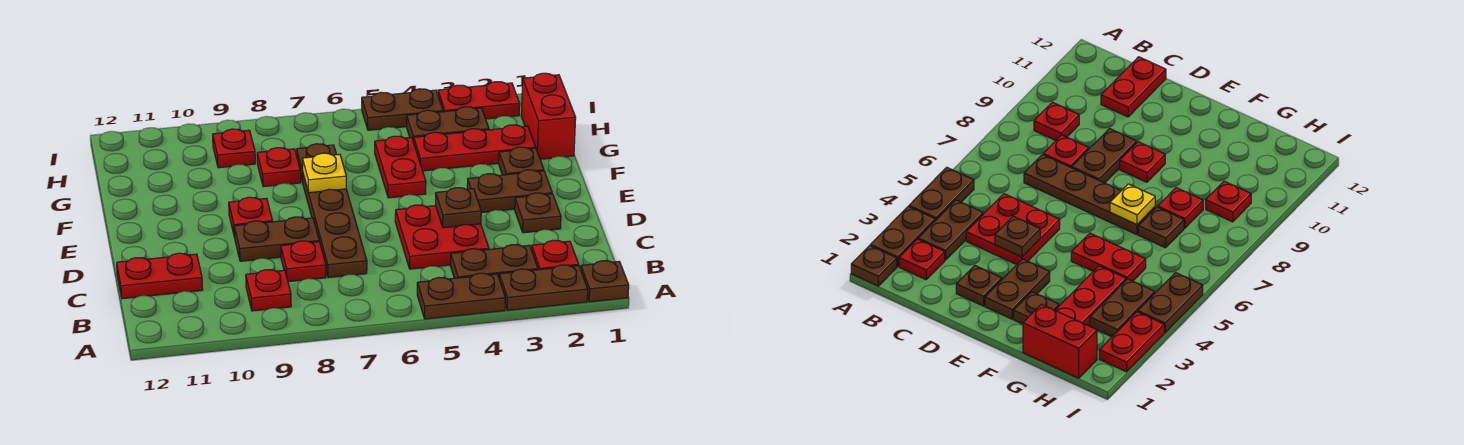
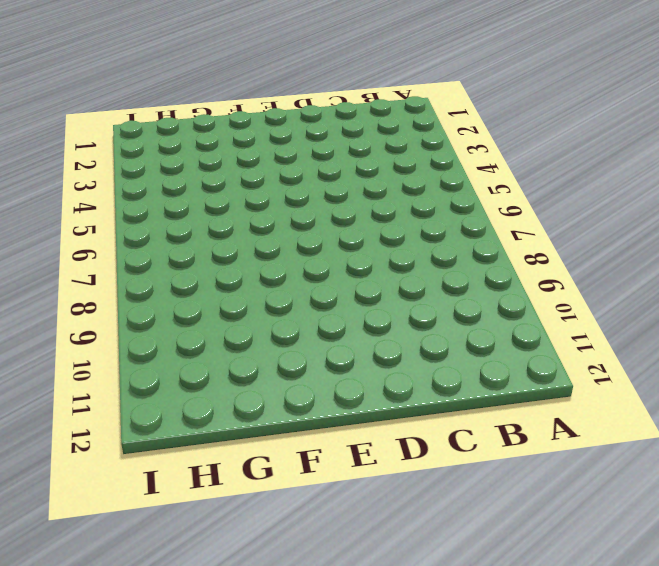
none -> brown plate A1 level 1
none -> brown plate A2:A3 level 1
none -> brown plate A4:A5 level 1

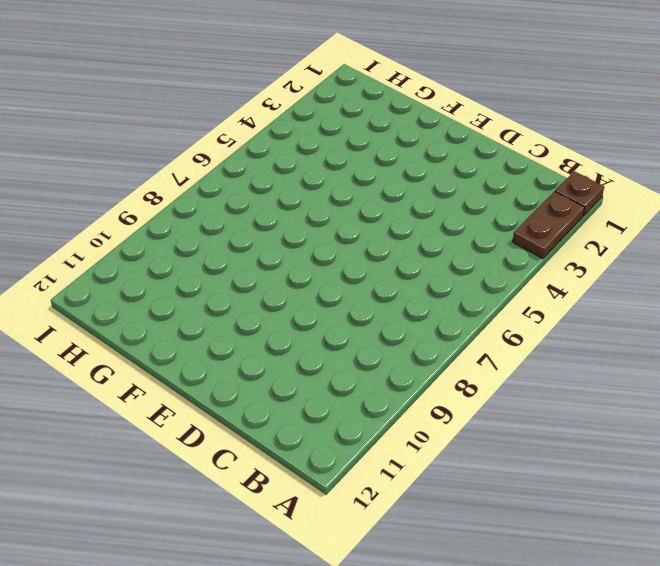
none -> brown plate A4:A5 level 1
none -> red plate B2 level 1
none -> brown plate B3:B4 level 1

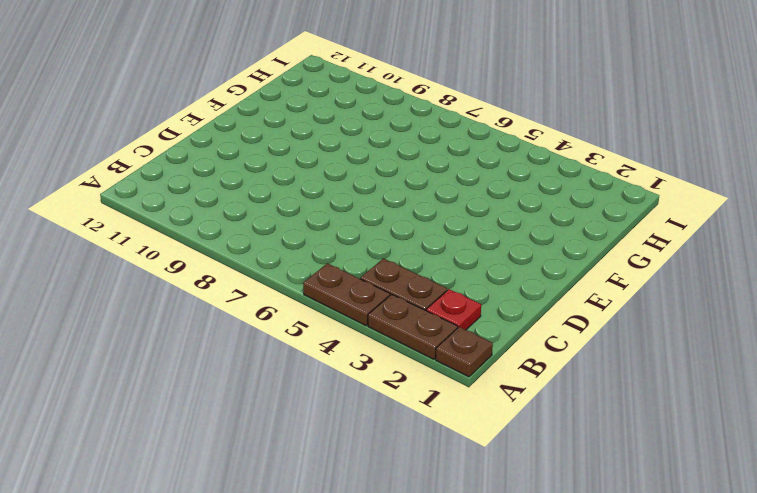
none -> red plate B9 level 1
none -> red plate C4:D5 level 1
none -> brown plate C7:F7 level 1

